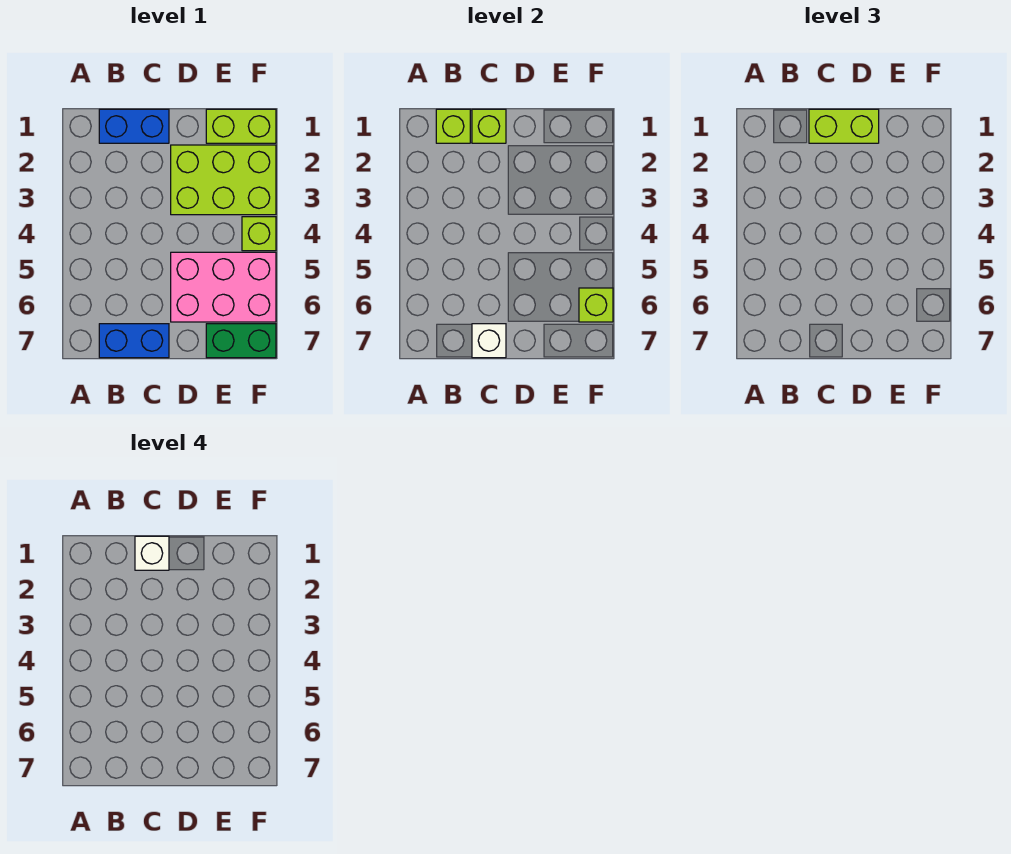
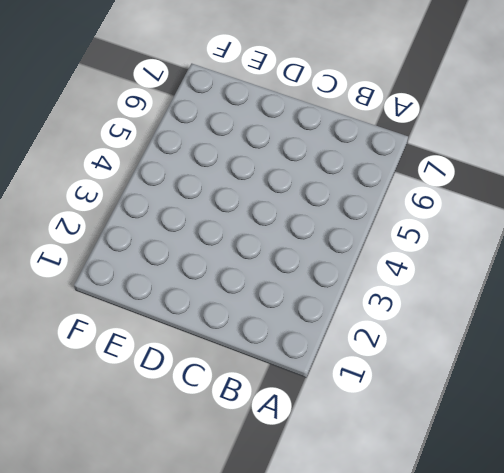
none -> blue brick B1:C1 level 1
none -> blue brick B7:C7 level 1
none -> lime brick D2:F3 level 1

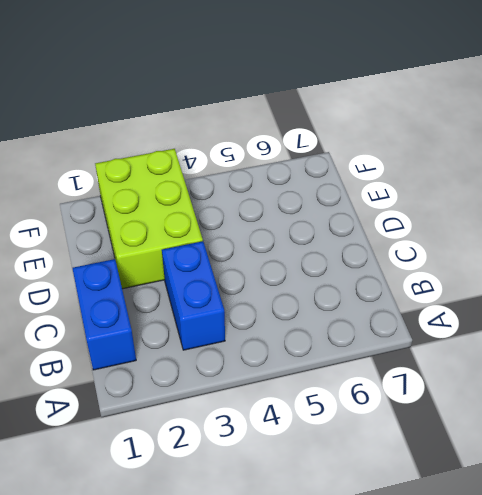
blue brick B3:C3 level 1 -> blue brick B7:C7 level 1
none -> pink brick D5:F6 level 1
none -> lime brick E1:F1 level 1
none -> green brick E7:F7 level 1

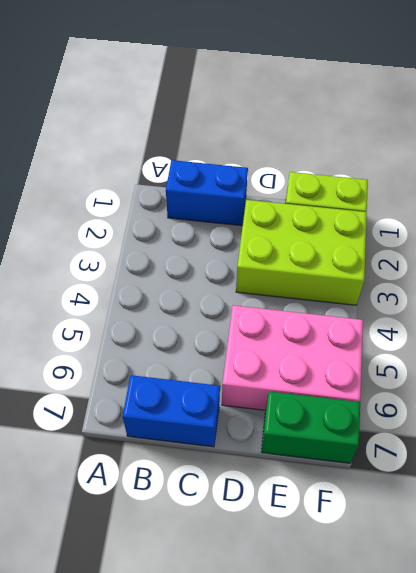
none -> lime brick F4 level 1
none -> lime brick B1 level 2
none -> lime brick C1 level 2

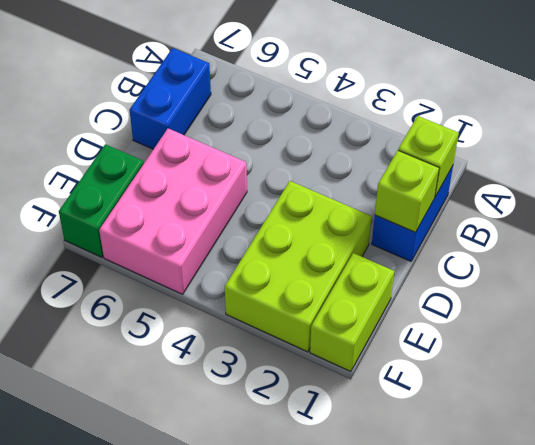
none -> lime brick F4 level 1
none -> white brick C7 level 2
none -> lime brick F6 level 2

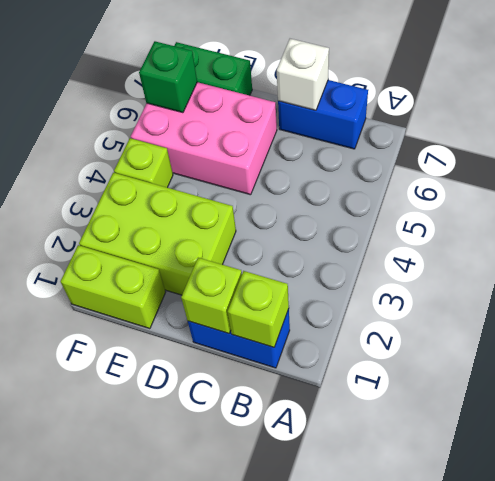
green brick F6 level 2 -> lime brick F6 level 2
none -> lime brick C1:D1 level 3
none -> white brick C1 level 4

